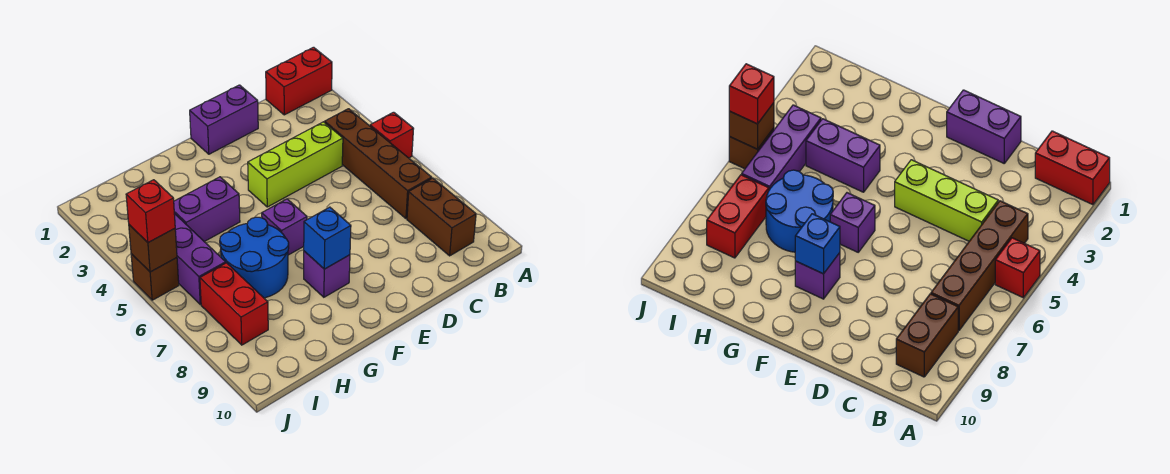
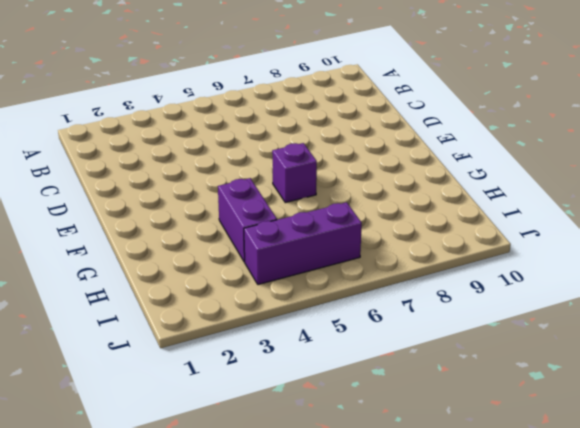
none -> red brick A1:B1 level 1
none -> red brick A5 level 1
none -> brown brick B4:B7 level 1

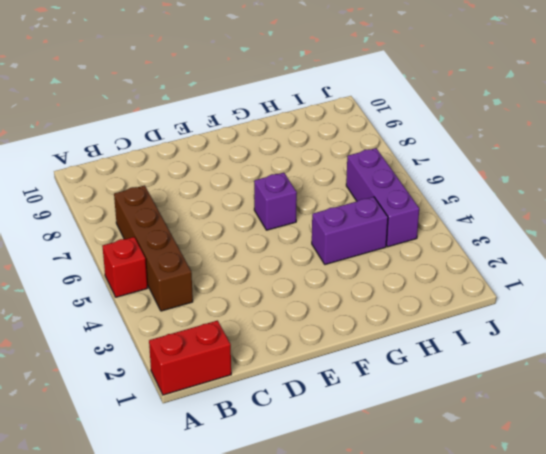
none -> brown brick B8:B9 level 1
none -> lime brick C4:E4 level 1
none -> purple brick D1:E1 level 1

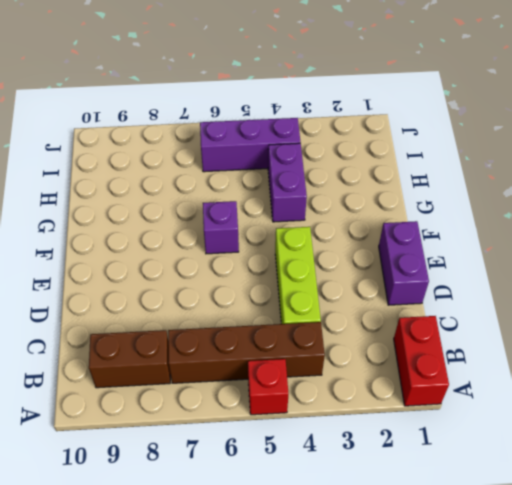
none -> purple brick F8 level 1
none -> blue round brick G6:H7 level 1
none -> red brick I7:I8 level 1

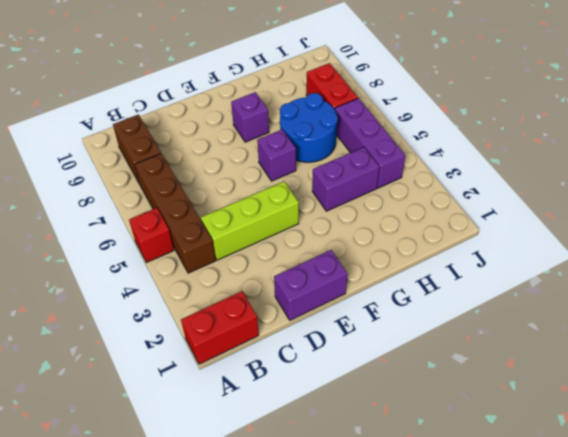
none -> brown brick J5 level 1
none -> blue brick F8 level 2
none -> brown brick J5 level 2

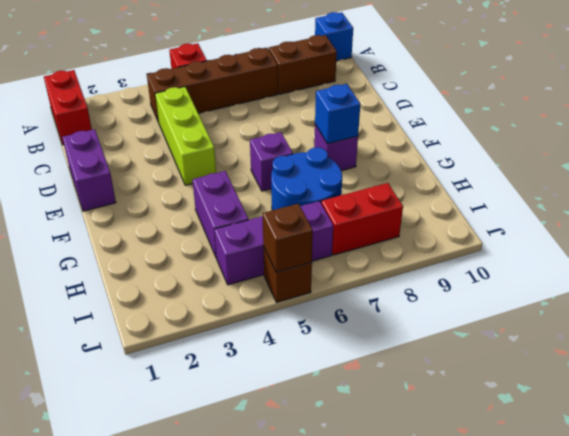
blue brick A10 level 1 -> none
none -> red brick J5 level 3

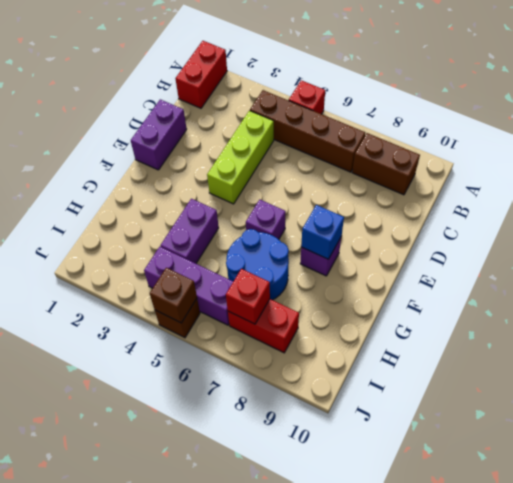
red brick I7 level 2 -> red brick J5 level 3

